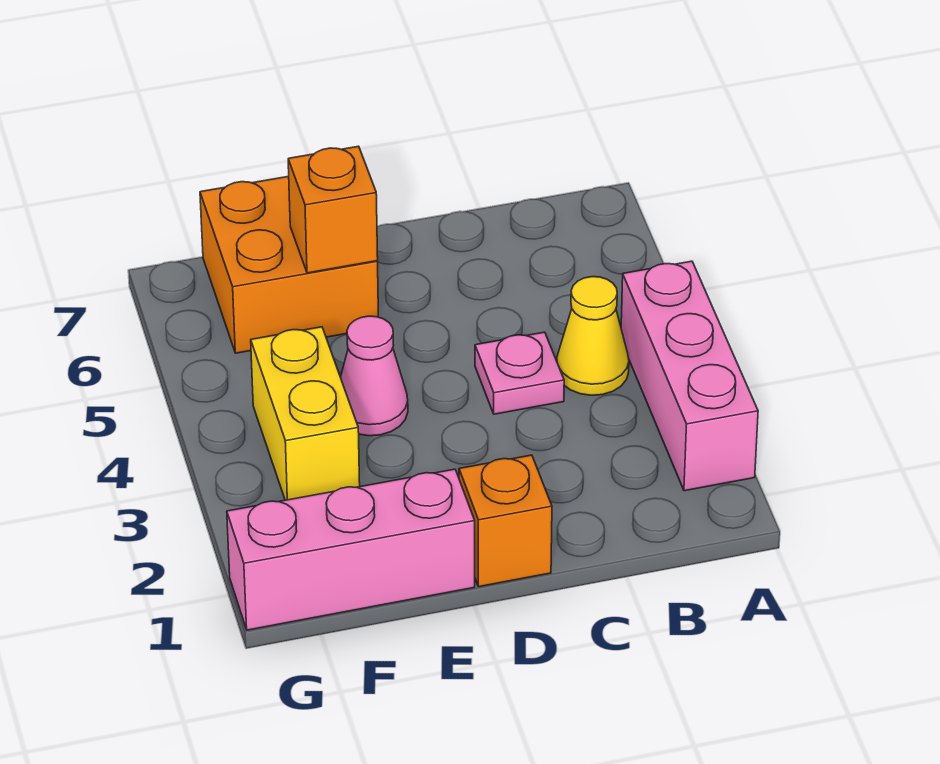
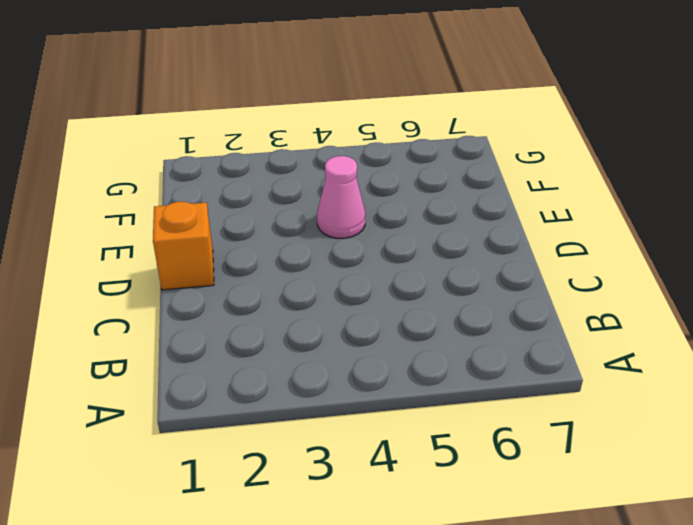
none -> pink brick A2:A4 level 1
none -> yellow cone B4 level 1

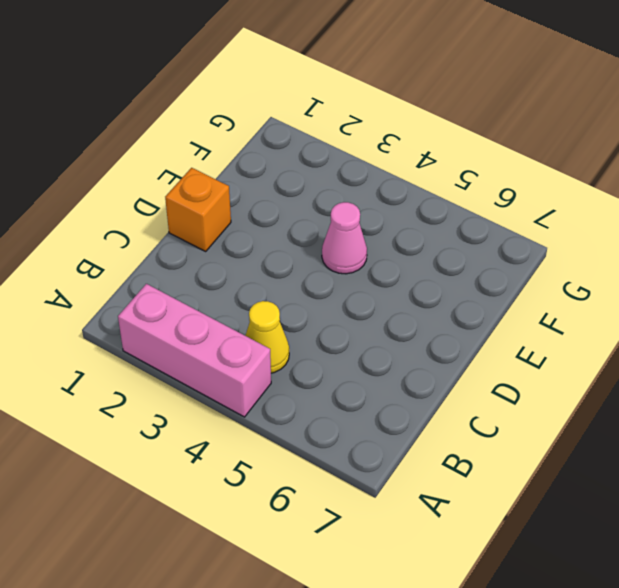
none -> pink plate C4 level 1
none -> pink brick E1:G1 level 1

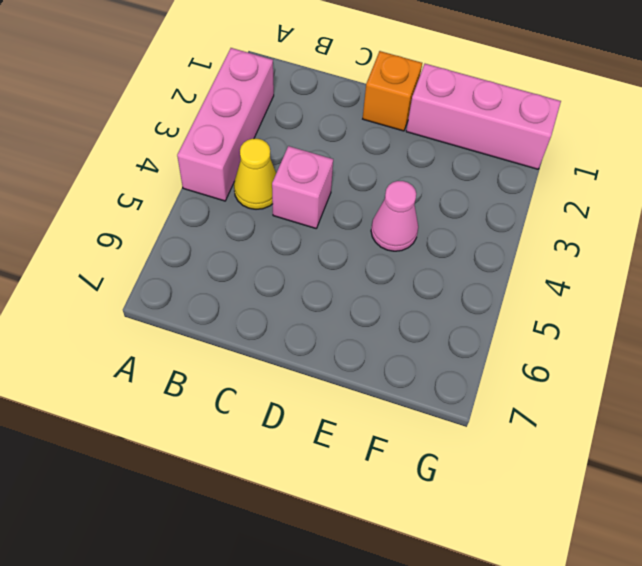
pink brick C4 level 1 -> pink plate C4 level 1
none -> orange brick E6:F7 level 1
none -> yellow brick F3:F4 level 1

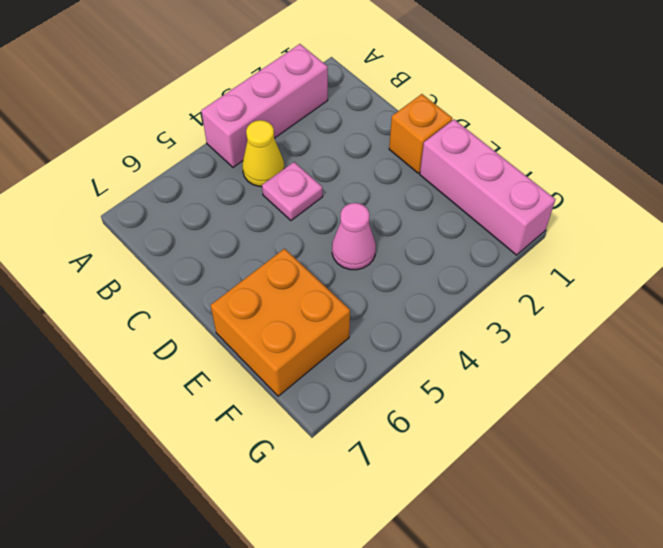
none -> yellow brick F3:F4 level 1
none -> orange brick E6 level 2

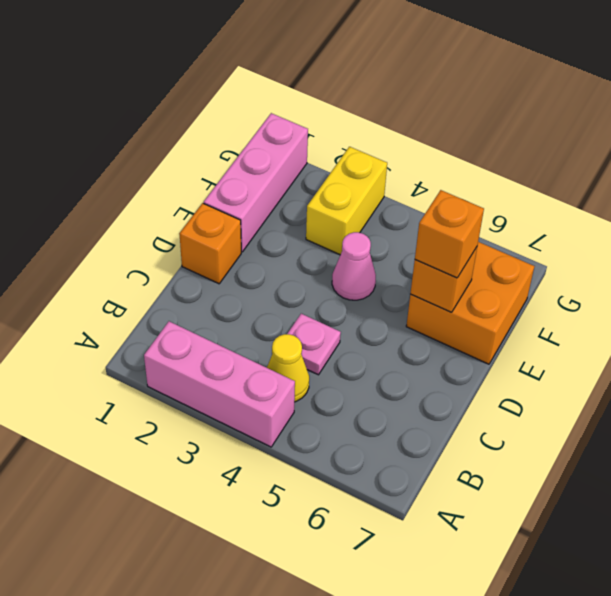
orange brick E6 level 3 -> none
yellow brick F3:G3 level 1 -> yellow brick F3:F4 level 1

